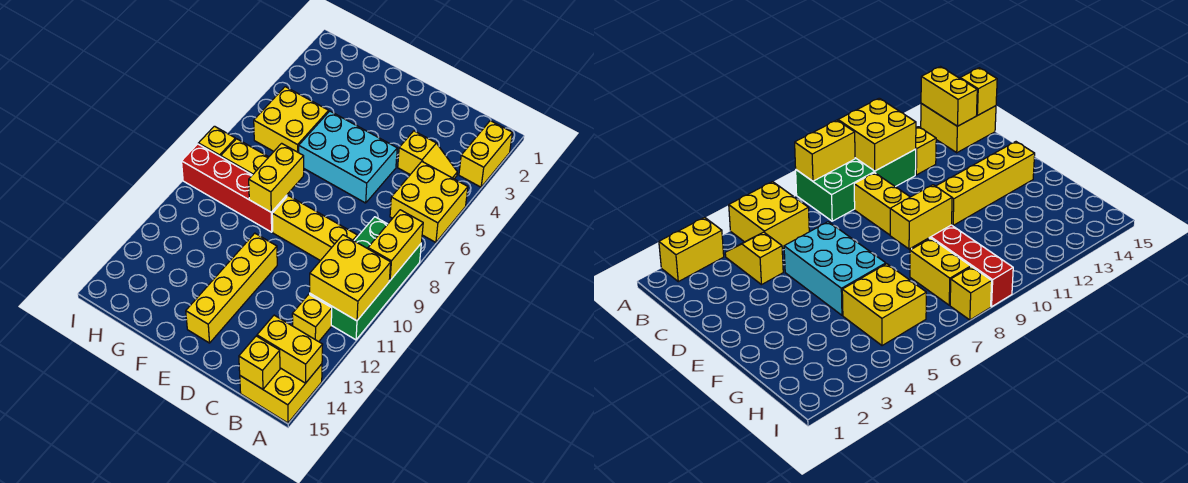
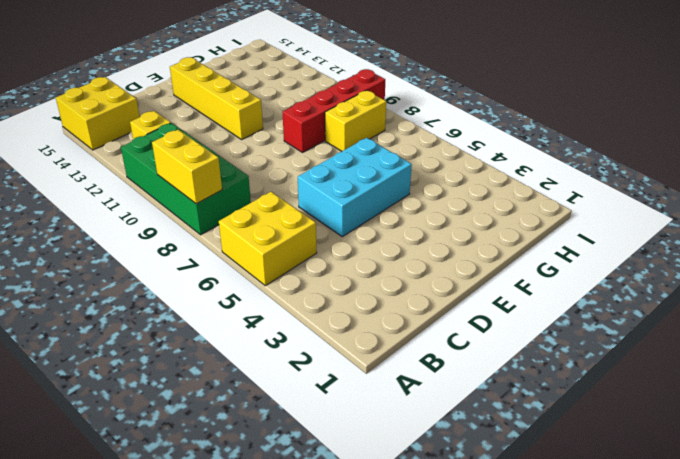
none -> yellow brick A2:A3 level 1
none -> yellow slope B4:C4 level 1 top C
none -> yellow brick C9:E9 level 1

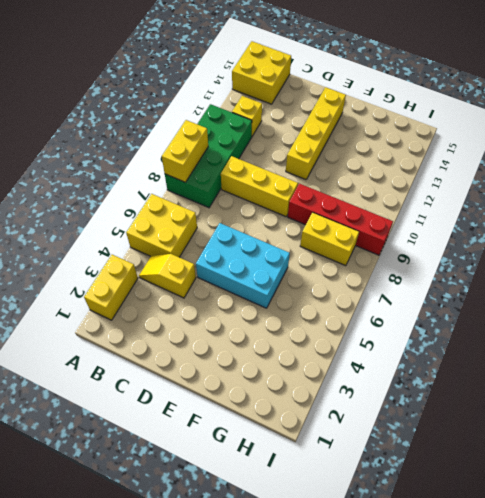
none -> yellow brick G5:H6 level 1
none -> yellow brick I8 level 1
none -> yellow brick A10:B11 level 2

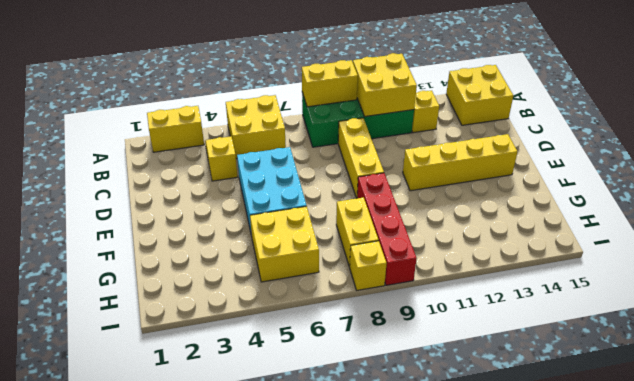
none -> yellow brick A14:B14 level 2
none -> yellow brick B15 level 2
none -> yellow brick F8:F9 level 2

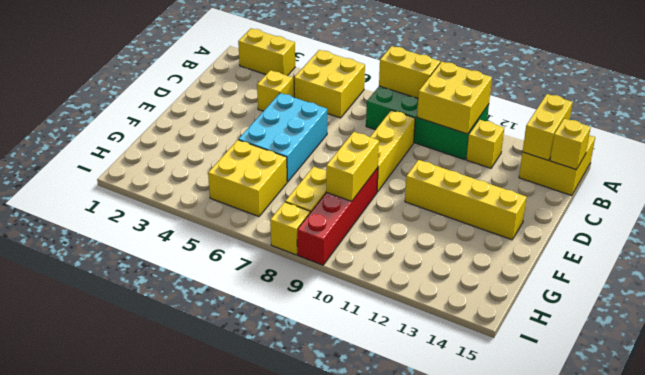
yellow brick F9:G9 level 2 -> yellow brick F8:F9 level 2

